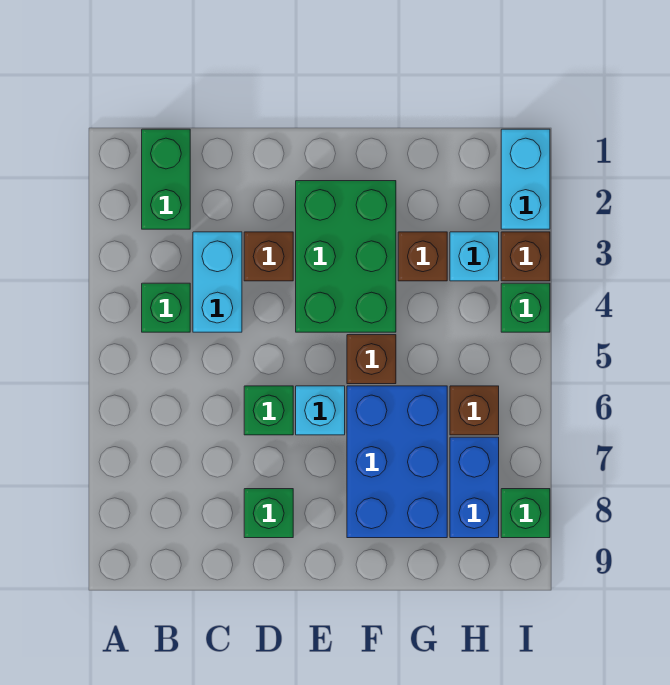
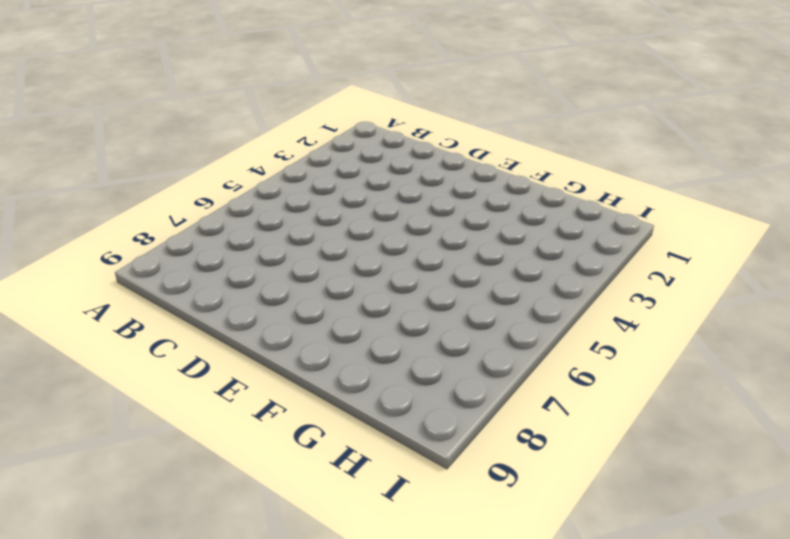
none -> green brick B1:B2 level 1
none -> green brick B4 level 1
none -> cyan brick C3:C4 level 1

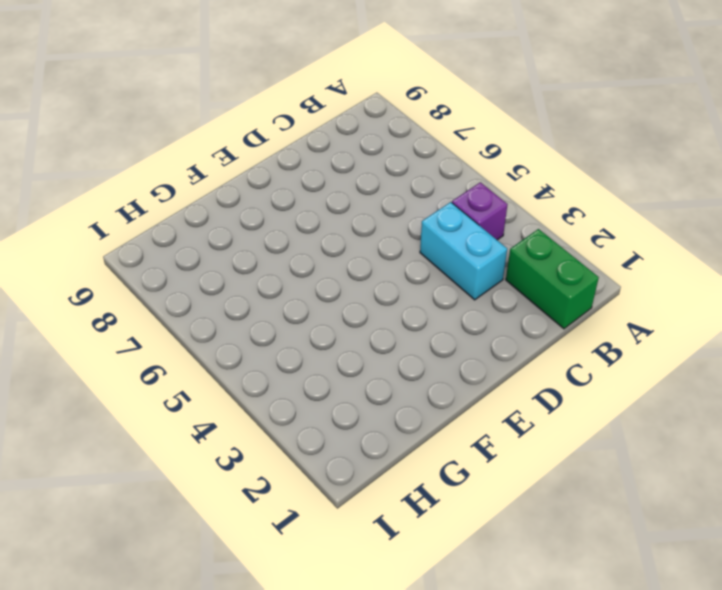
purple brick B4 level 1 -> green brick B4 level 1
none -> brown brick D3 level 1
none -> green brick D6 level 1
none -> green brick D8 level 1

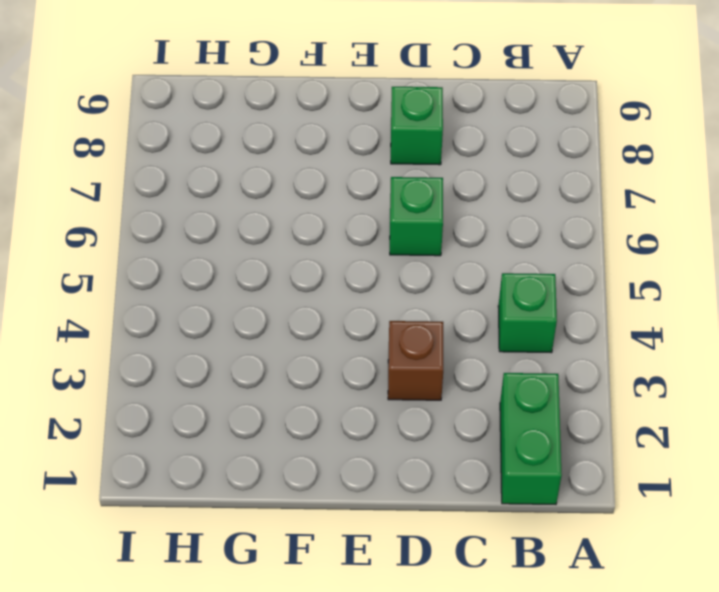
none -> cyan brick C3:C4 level 1
none -> green brick E2:F4 level 1
none -> cyan brick E6 level 1

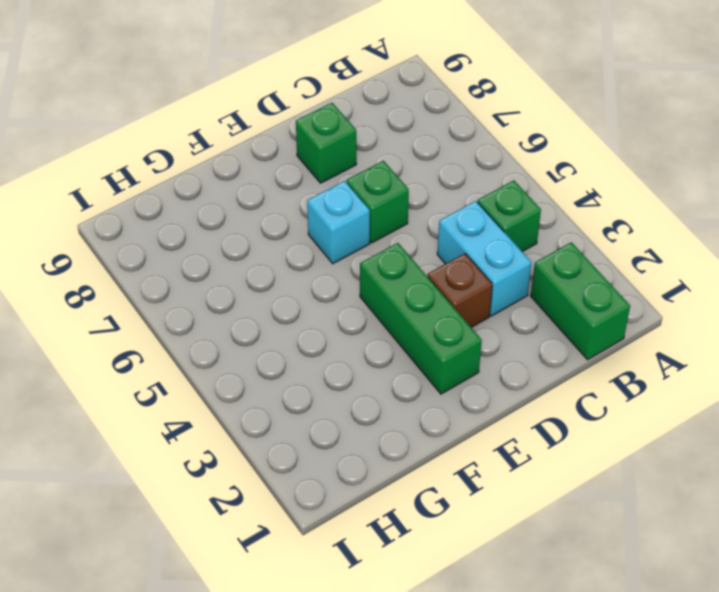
green brick E2:E4 level 1 -> green brick E2:F4 level 1
none -> brown brick F5 level 1
none -> blue brick F6:G8 level 1
none -> brown brick G3 level 1

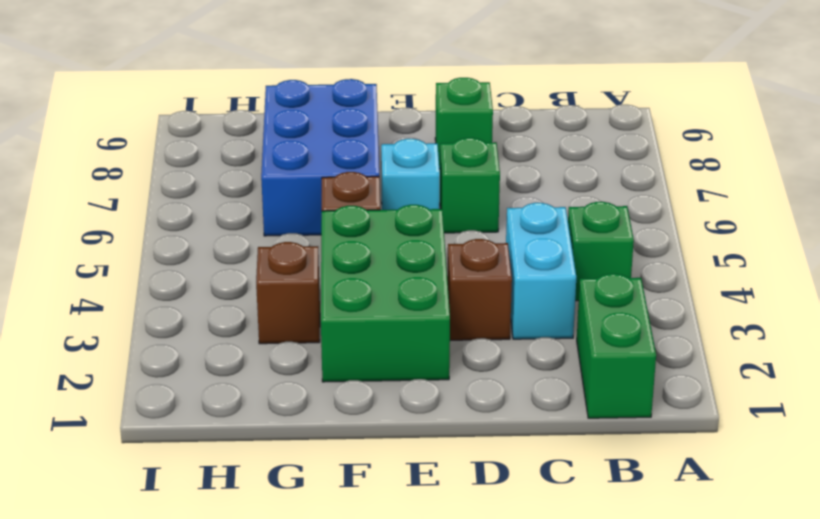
none -> cyan brick H3 level 1
none -> brown brick H6 level 1
none -> blue brick H7:H8 level 1

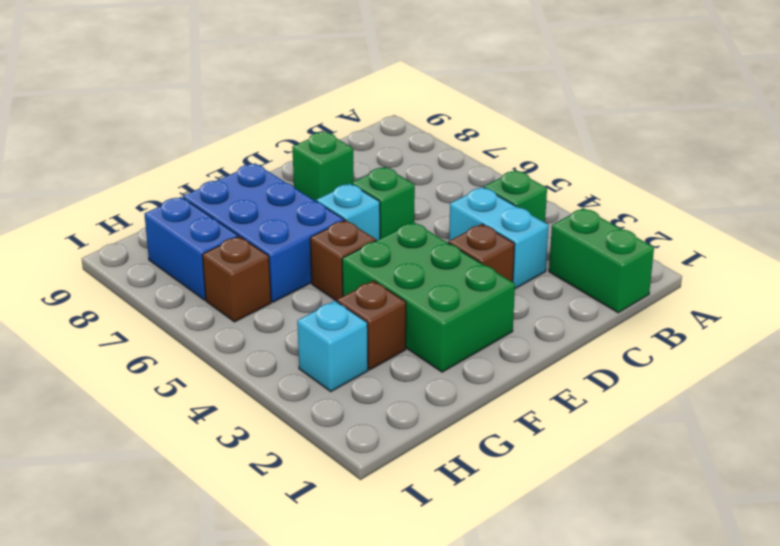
none -> cyan brick I1:I2 level 1
none -> brown brick I3 level 1
none -> green brick I4 level 1

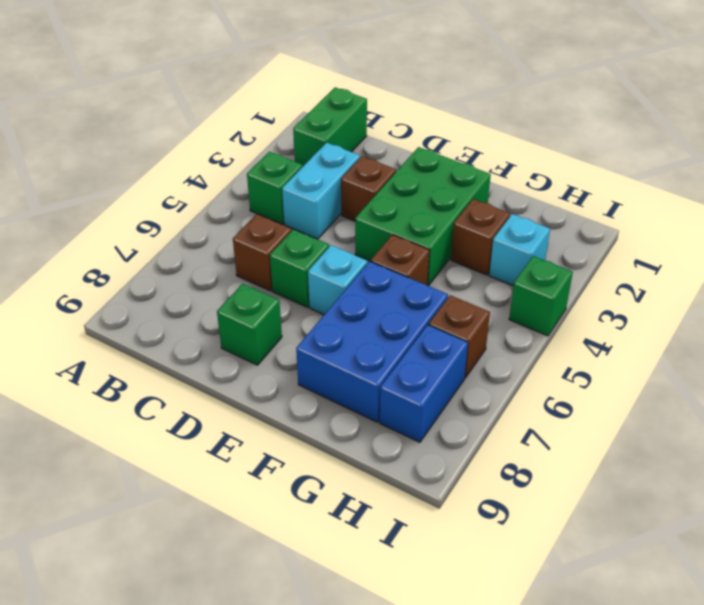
brown brick C6 level 1 -> brown brick I3 level 1
none -> cyan brick I1:I2 level 1
none -> green brick I8 level 1

